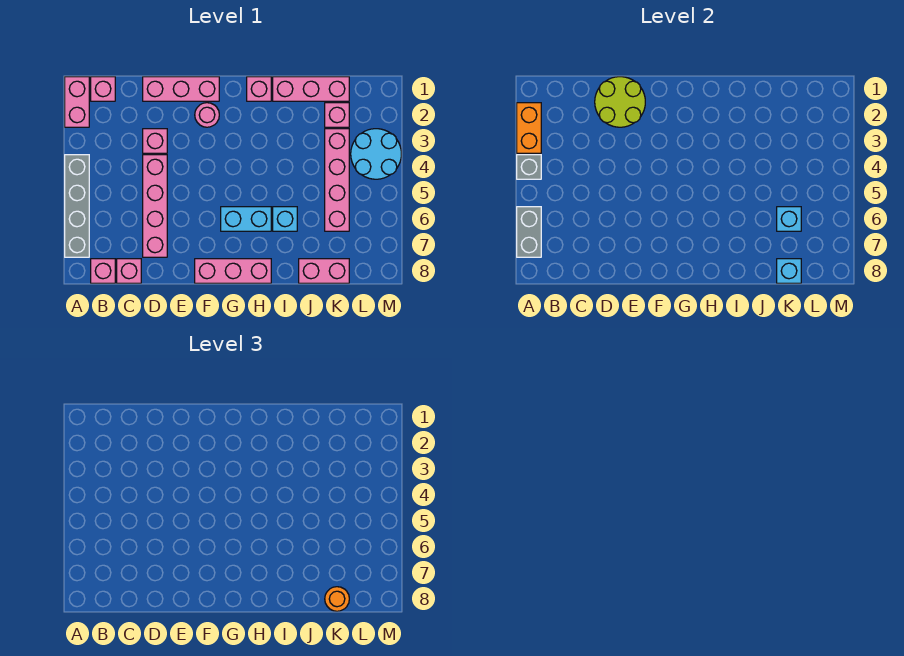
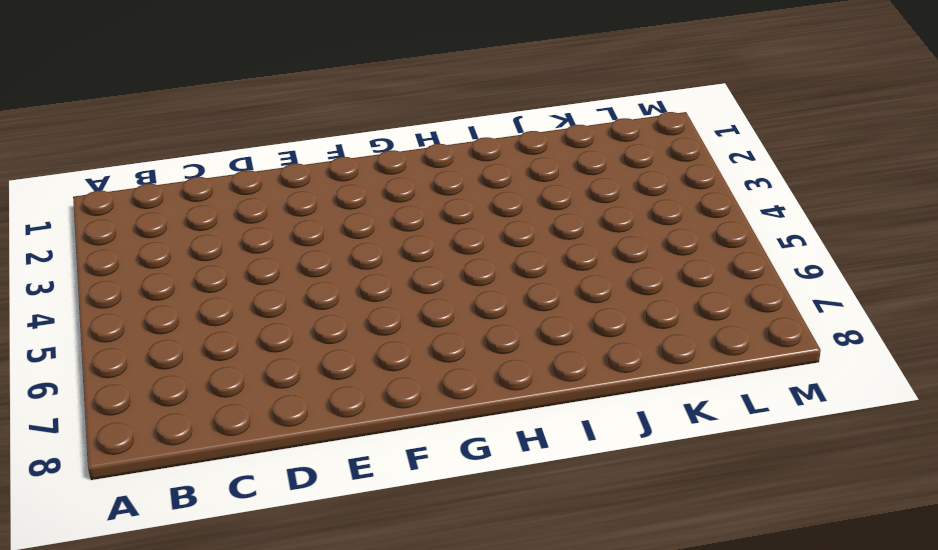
none -> pink brick A1:A2 level 1
none -> grey brick A4:A7 level 1
none -> pink brick B1 level 1

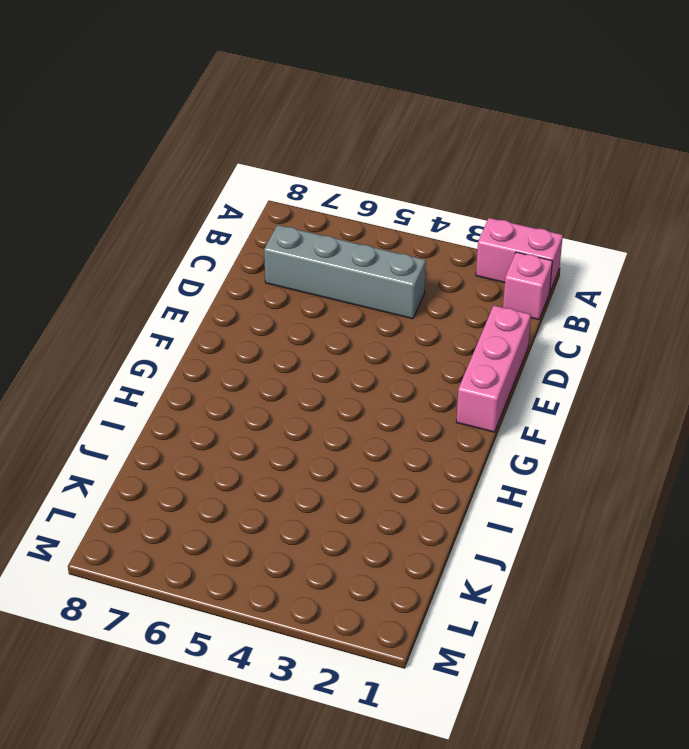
grey brick C4:C7 level 1 -> grey brick A4:A7 level 1
none -> pink brick B8 level 1
none -> pink brick C8 level 1
none -> pink brick D3 level 1

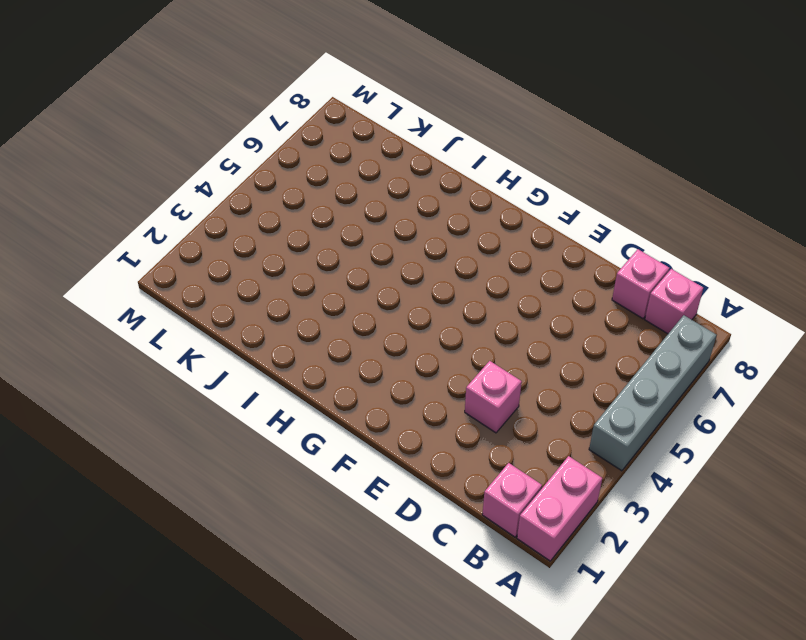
none -> pink brick D1:F1 level 1
none -> pink brick D4:D7 level 1
none -> pink round brick F2 level 1

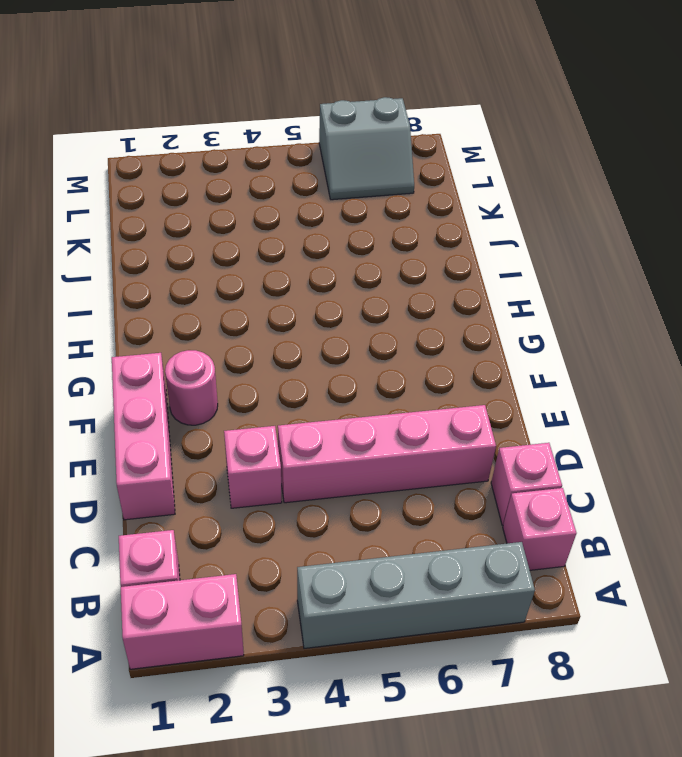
grey slope L6:M7 level 1 top M -> none
none -> pink brick F8:H8 level 1
none -> cyan brick G6:H6 level 1
none -> pink brick H1 level 1

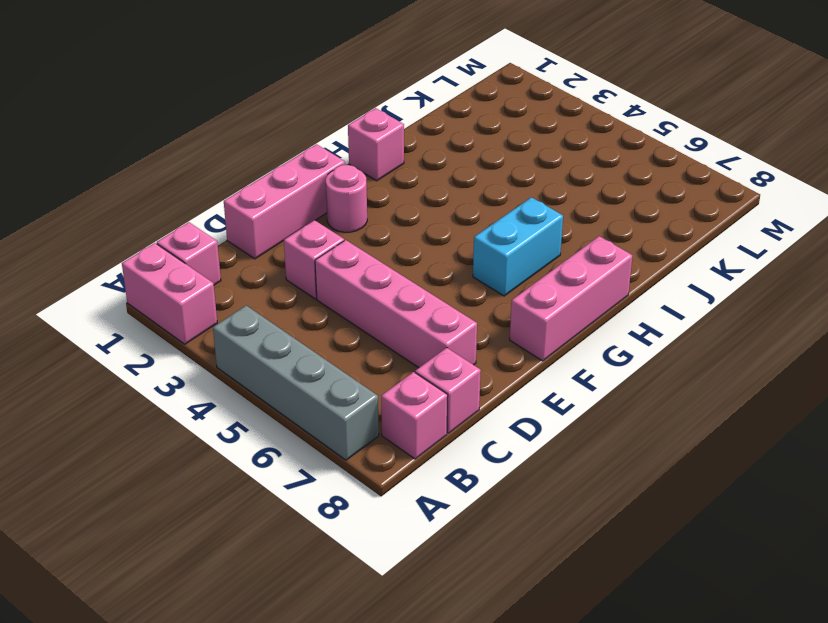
none -> pink brick I1:K1 level 1
none -> cyan brick I6 level 1
none -> pink brick J8:K8 level 1

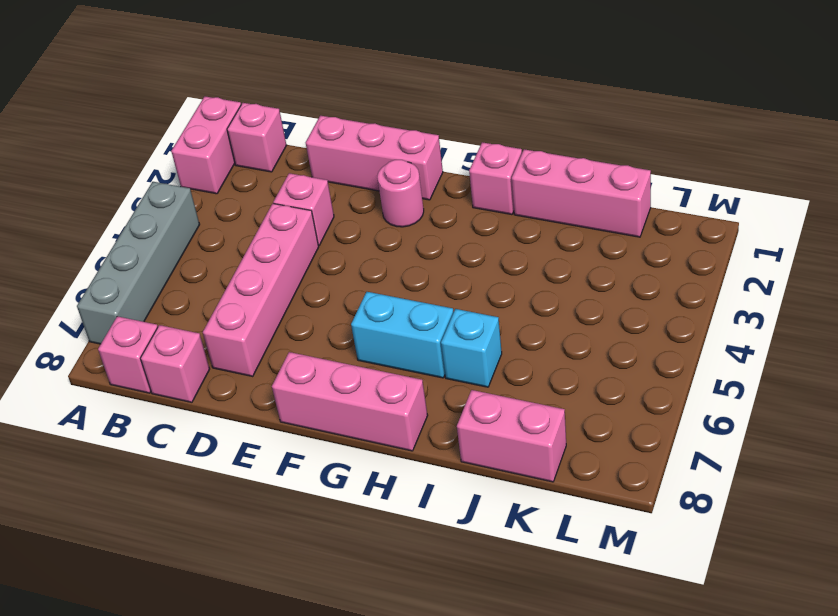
none -> pink brick K2 level 1
none -> pink brick K3:K6 level 1
none -> cyan round brick L3:M4 level 1

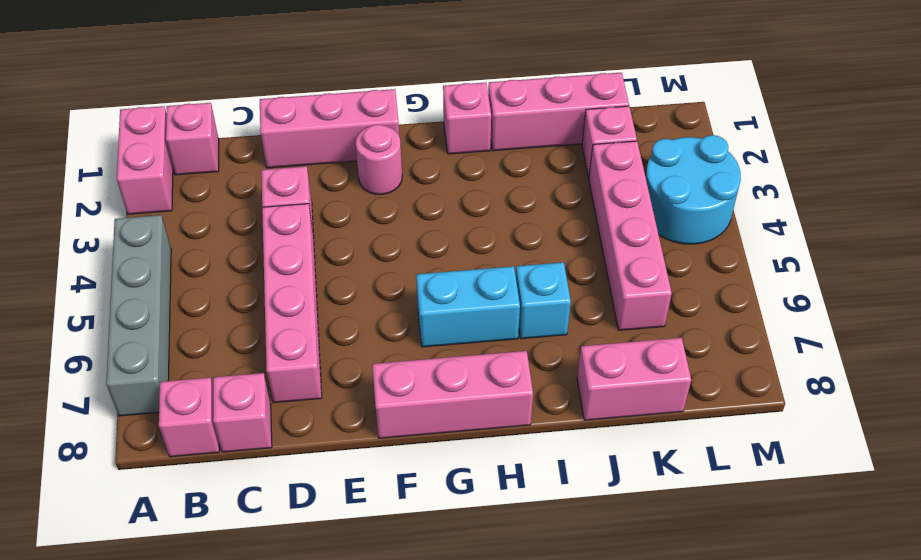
none -> orange brick A2:A3 level 2
none -> grey brick A4 level 2
none -> grey brick A6:A7 level 2

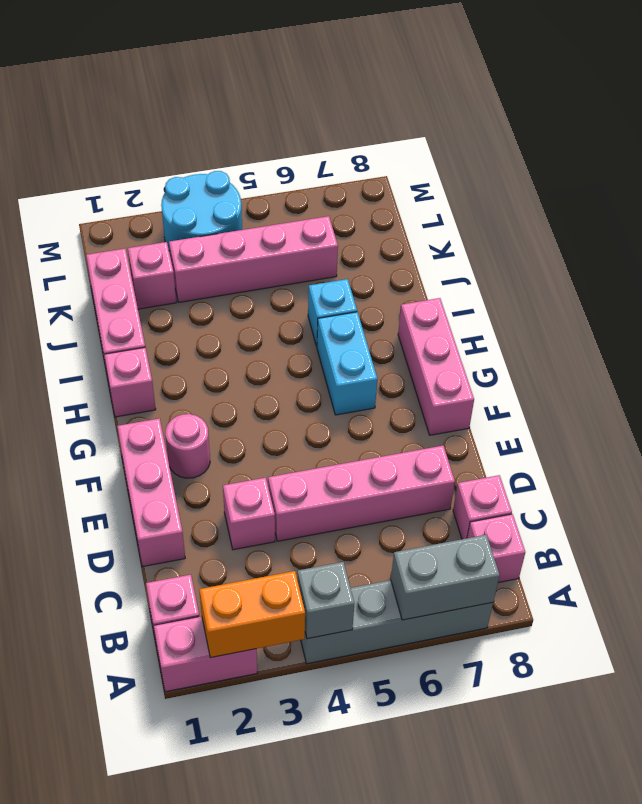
none -> pink brick J8:K8 level 1
none -> lime round brick D1:E2 level 2
none -> cyan brick K6 level 2

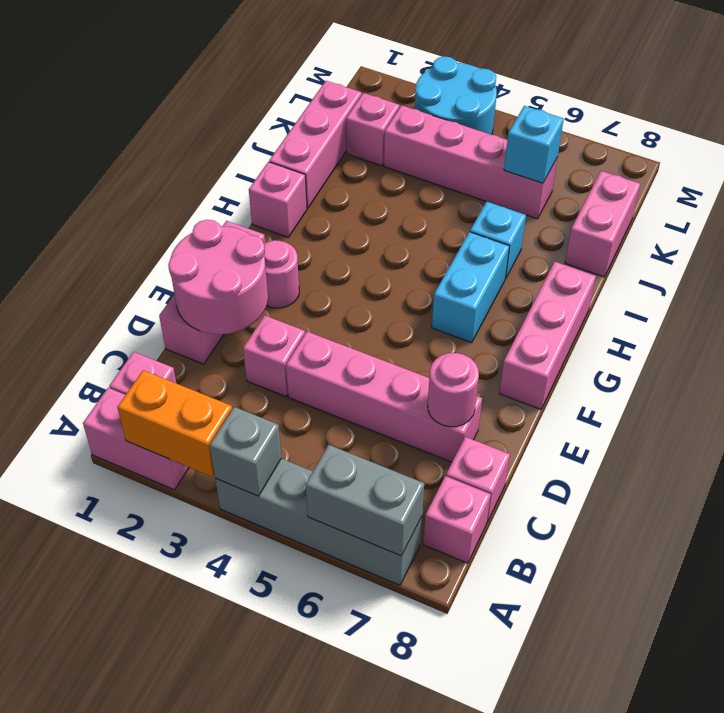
pink round brick D1:E2 level 2 -> lime round brick D1:E2 level 2
pink round brick D7 level 2 -> none
none -> cyan brick K8 level 2
none -> orange round brick K8 level 3

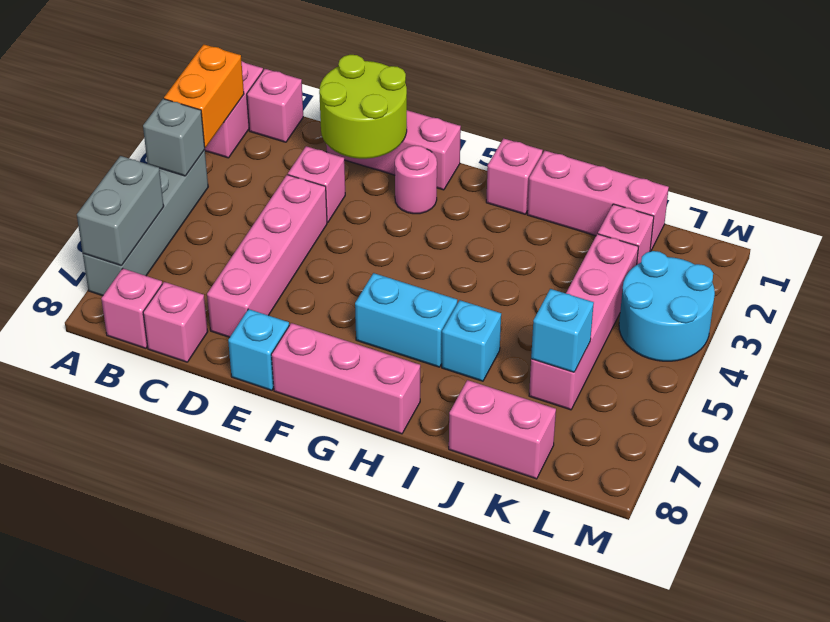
cyan brick E8 level 1 -> cyan brick K8 level 2
none -> orange round brick K8 level 3

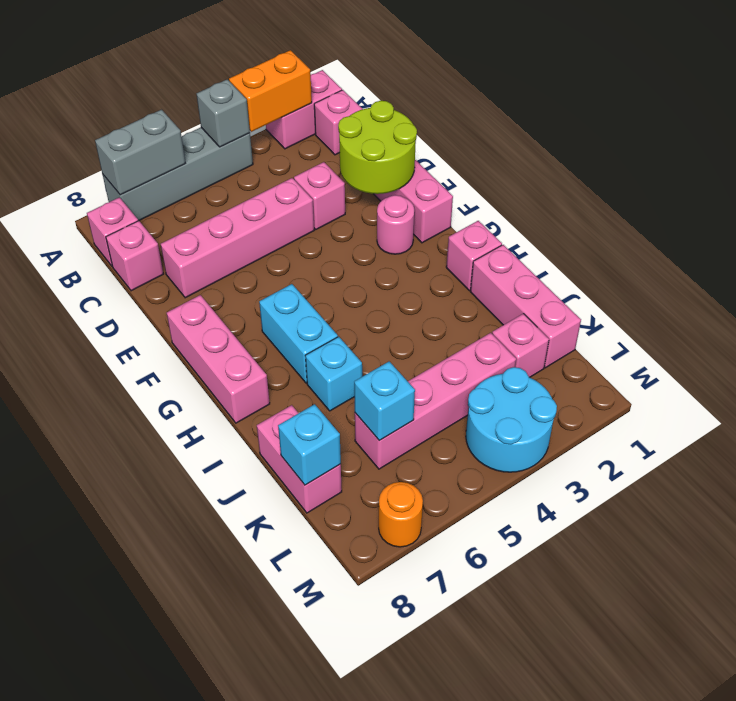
orange round brick M7 level 1 -> orange round brick K8 level 3

